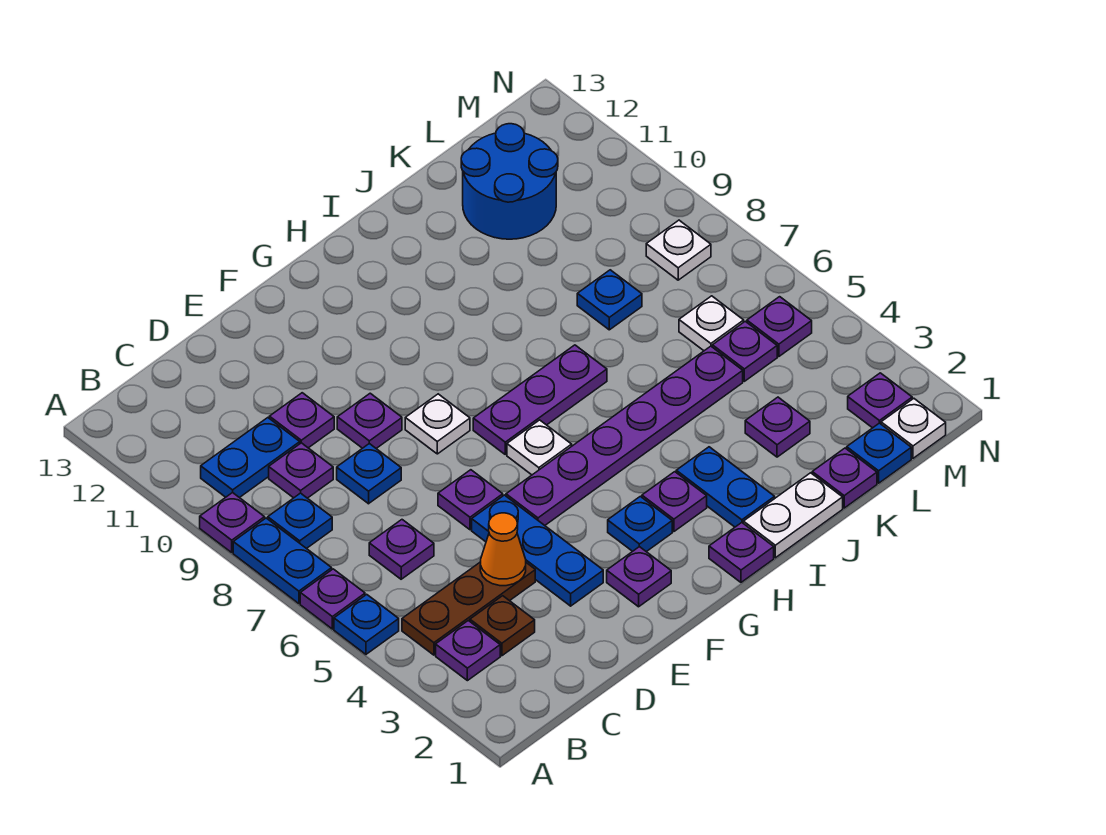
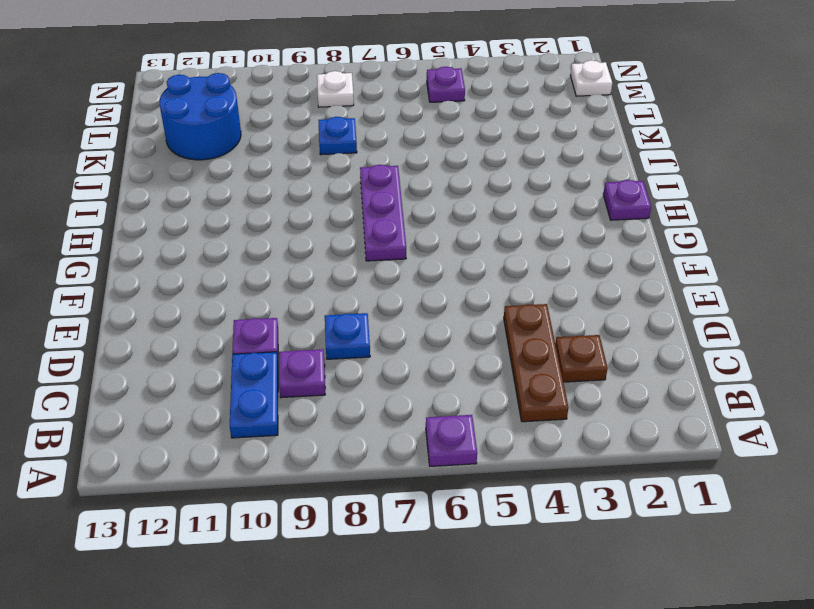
none -> blue plate A5 level 1
none -> blue plate A7:A8 level 1
none -> purple plate A9 level 1
none -> purple plate B3 level 1

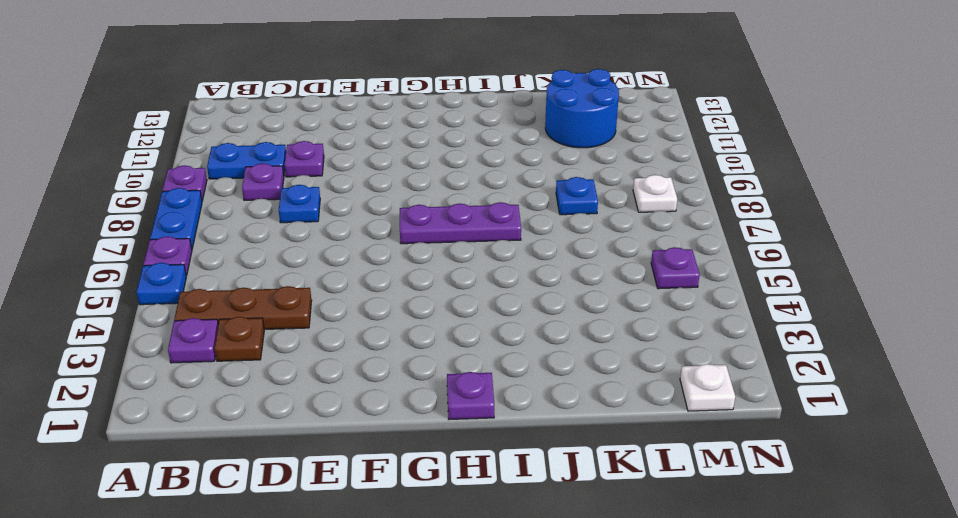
none -> blue plate B8 level 1
none -> purple plate C6 level 1
none -> blue plate E3:E5 level 1
none -> purple plate E6 level 1

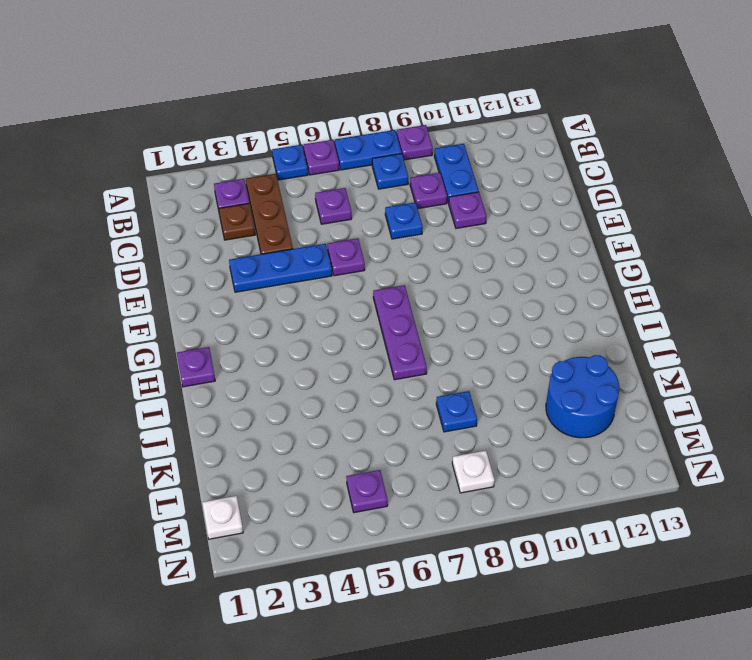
none -> purple plate E9 level 1
none -> purple plate F2 level 1
none -> purple plate F5:K5 level 1
none -> white plate F8 level 1

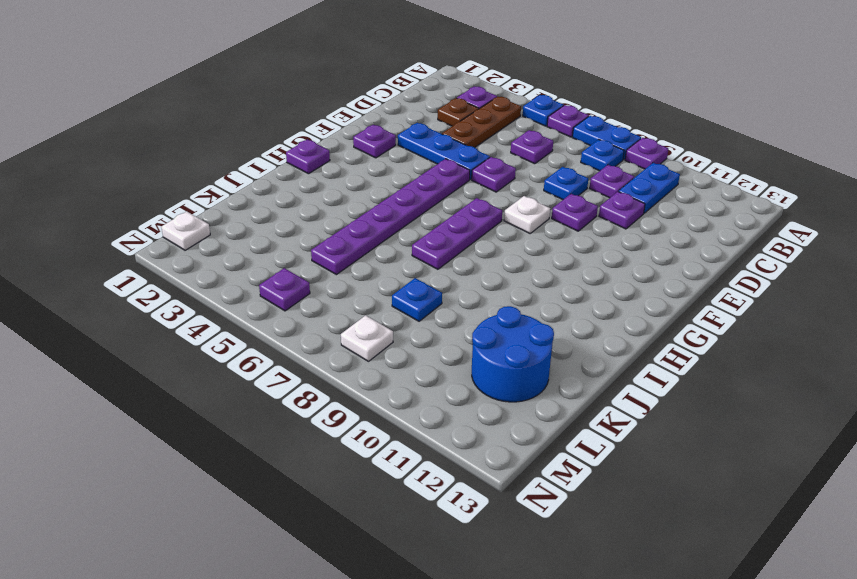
none -> blue plate G3 level 1
none -> white plate G6 level 1
none -> purple plate H3 level 1
none -> white plate I1:J1 level 1

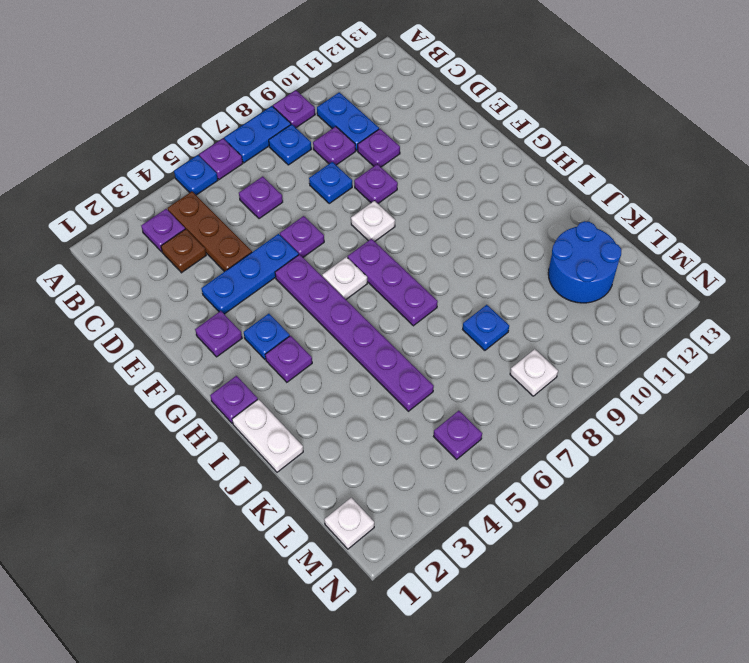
none -> blue plate I2:I3 level 1
none -> purple plate K1 level 1
none -> purple plate K3 level 1
none -> blue plate L1 level 1

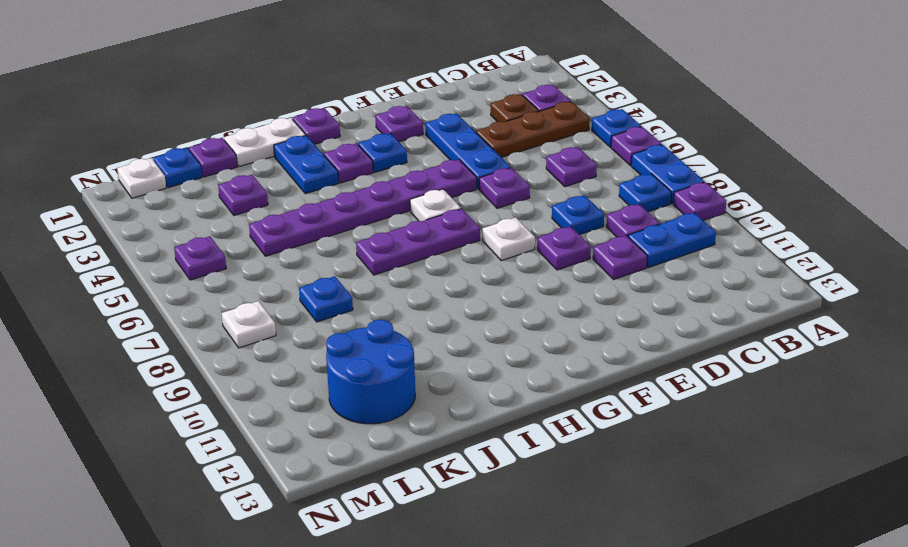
none -> purple plate L5 level 1
none -> white plate L6 level 1
none -> purple plate M2 level 1
none -> orange cone D4 level 2

